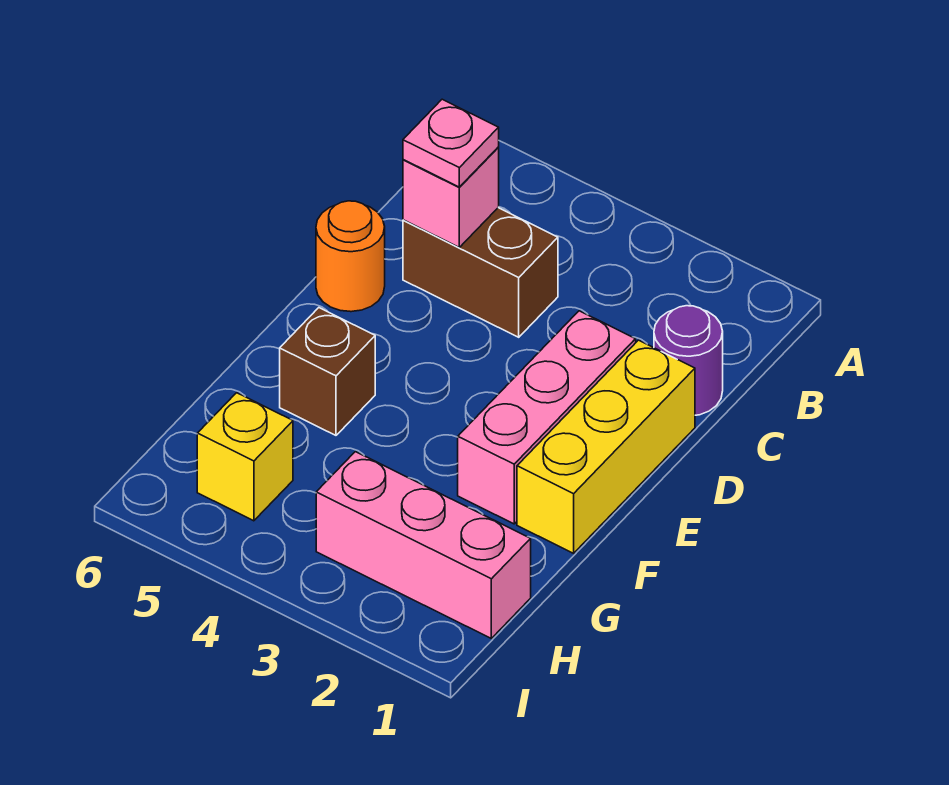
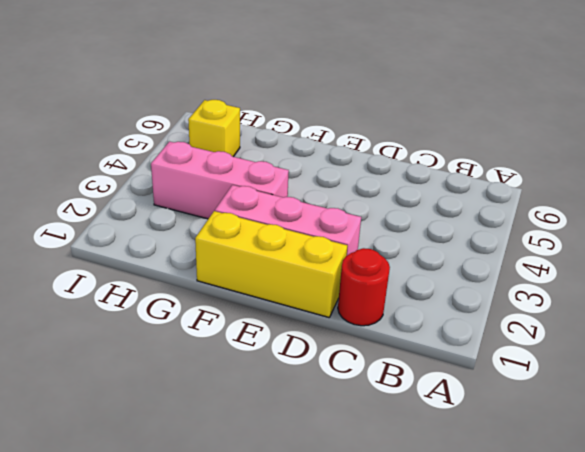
red round brick C1 level 1 -> purple round brick C1 level 1
pink brick F3:H3 level 1 -> pink brick H1:H3 level 1
none -> brown brick C4:C5 level 1
none -> orange round brick D6 level 1

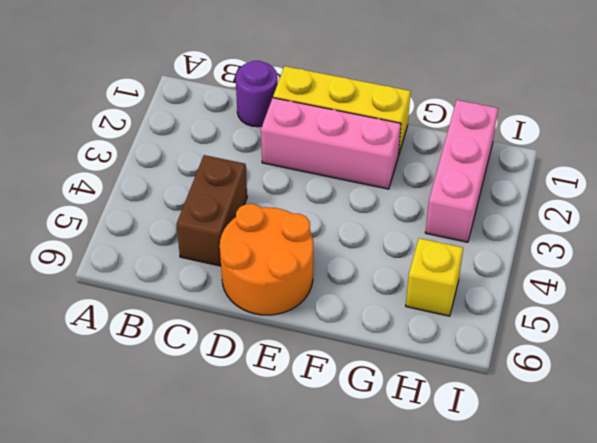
orange round brick D5:E6 level 1 -> orange round brick D6 level 1
none -> brown brick F5 level 1
none -> pink brick C5 level 2

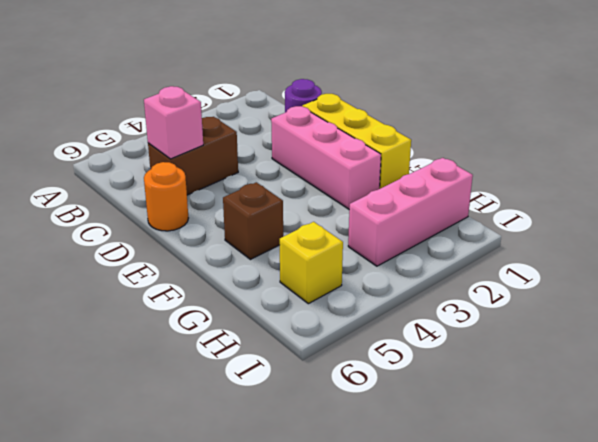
none -> pink plate C5 level 3

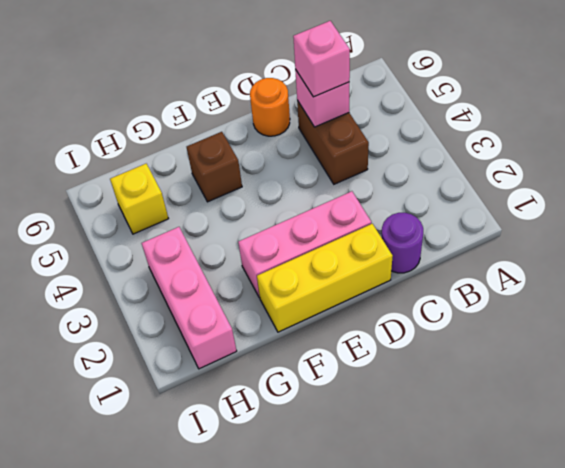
pink brick C5 level 3 -> pink plate C5 level 3

